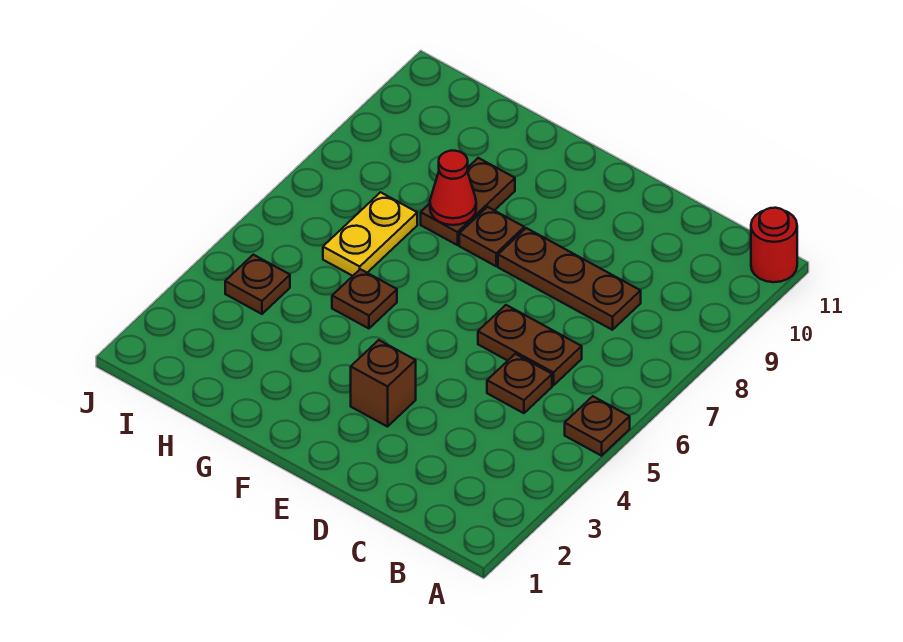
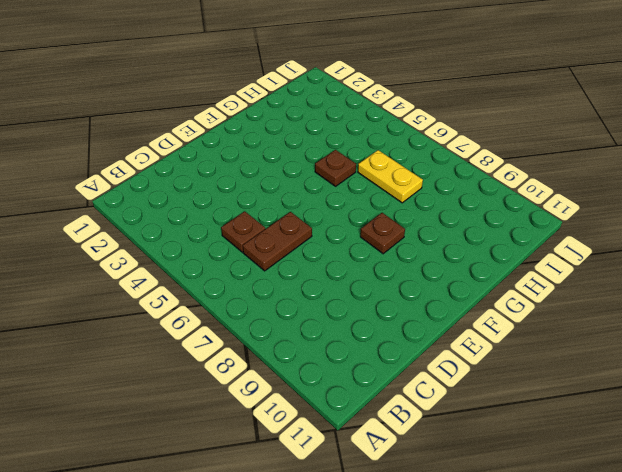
none -> brown plate A5 level 1
none -> red round brick A11 level 1
none -> brown plate C8:E8 level 1

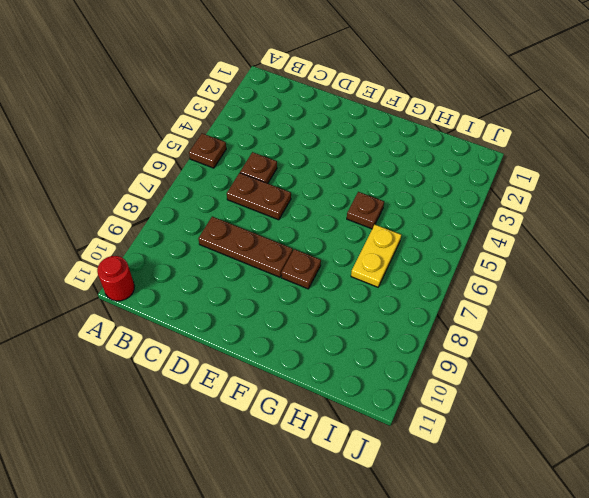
none -> brown brick E3 level 1
none -> brown plate G8:G9 level 1
none -> brown plate I4 level 1

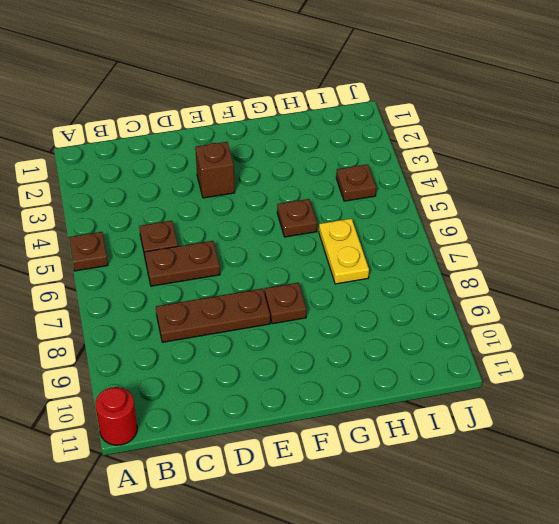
none -> brown plate G8:G9 level 1
none -> red cone G8 level 2

